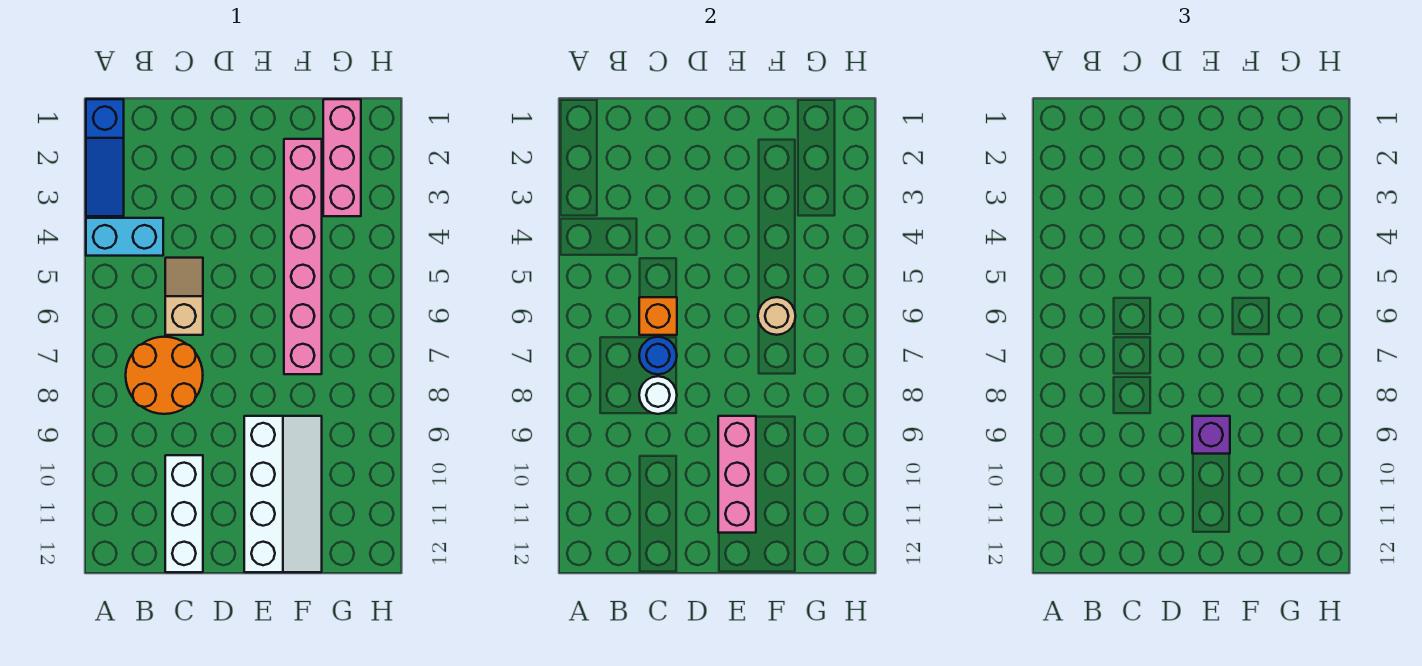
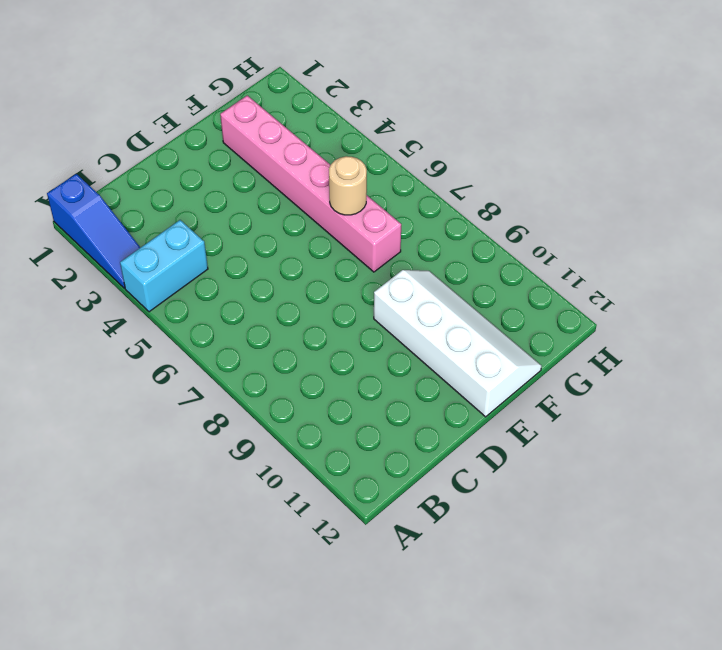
none -> orange round brick B7:C8 level 1
none -> tan slope C5:C6 level 1 top 6
none -> white brick C10:C12 level 1

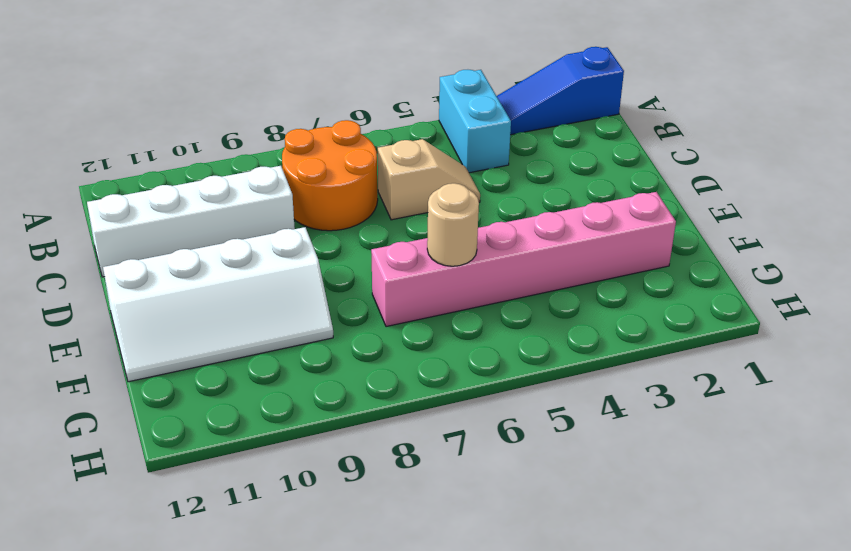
white brick C9:C12 level 1 -> white brick C10:C12 level 1
none -> pink brick G1:G3 level 1
none -> orange brick C6 level 2
none -> blue round brick C7 level 2

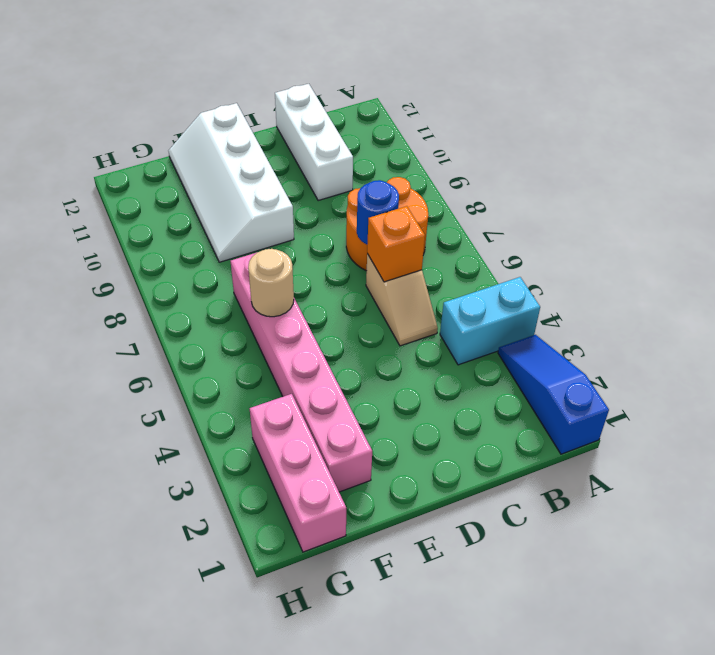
none -> white round brick C8 level 2
none -> pink brick E9:E11 level 2
none -> purple brick E9 level 3

